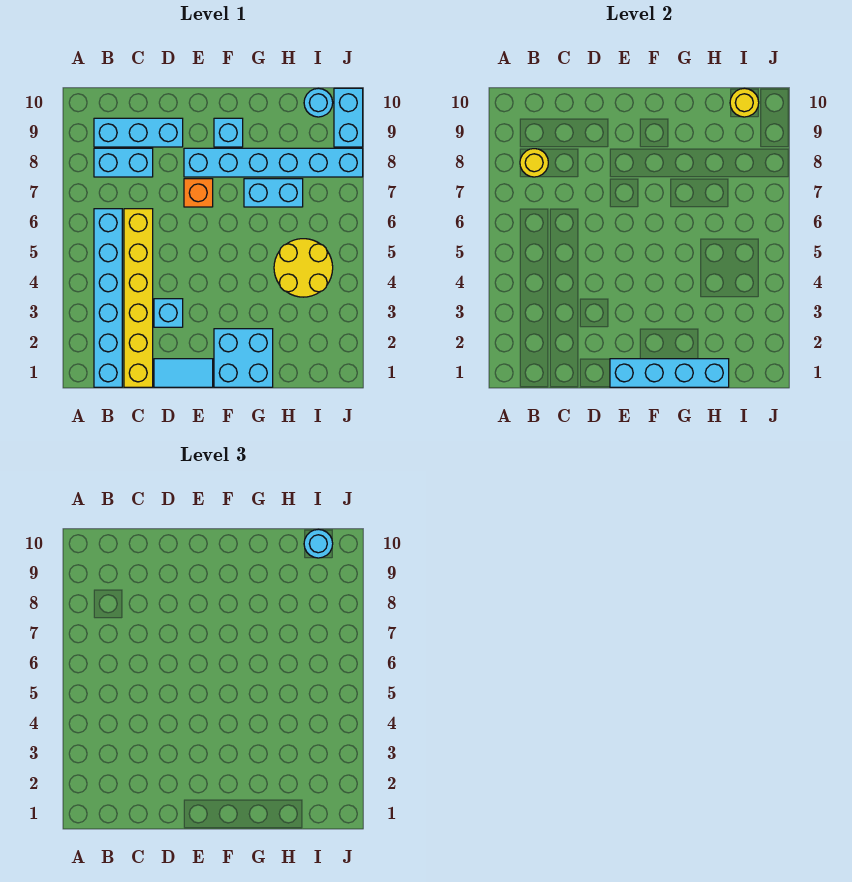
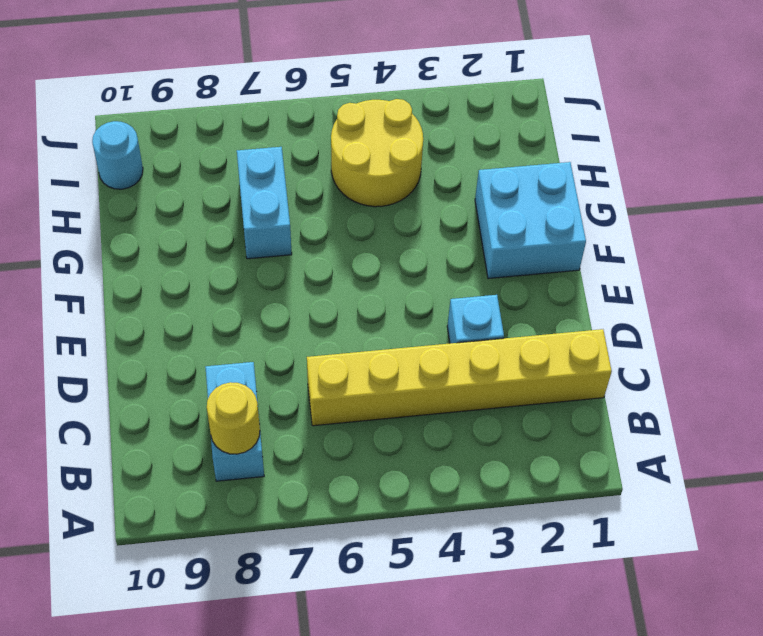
none -> cyan brick B1:B6 level 1
none -> cyan brick B9:D9 level 1
none -> cyan tile D1:E1 level 1

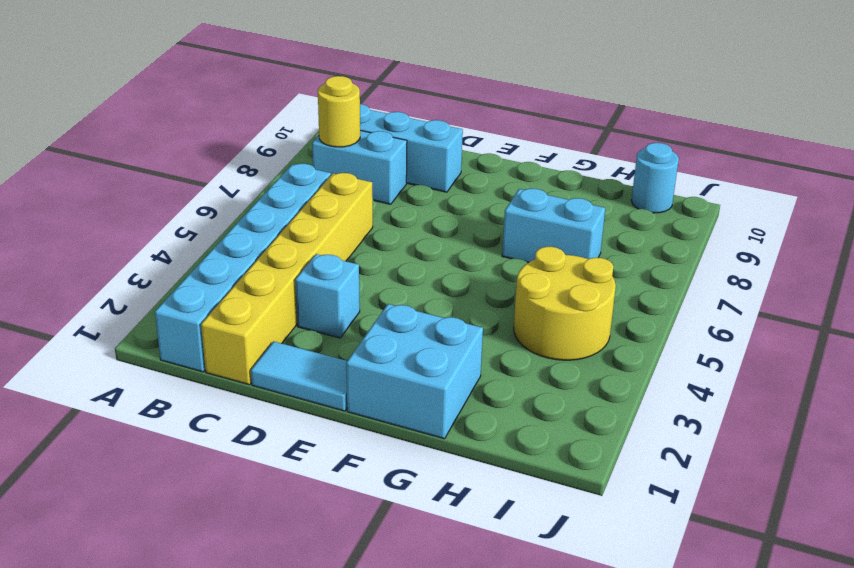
none -> orange brick E7 level 1
none -> cyan brick E8:J8 level 1
none -> cyan brick F9 level 1

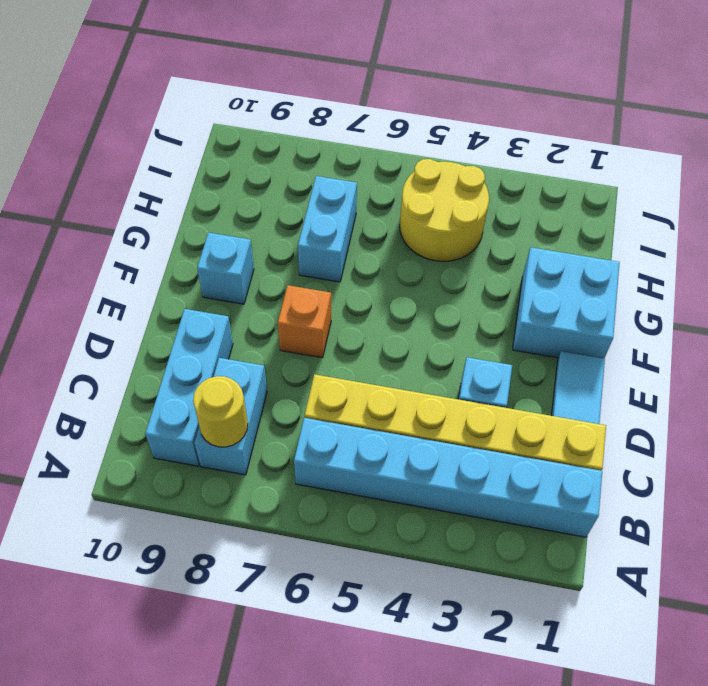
none -> cyan brick E8:J8 level 1
none -> cyan round brick I10 level 1
none -> cyan brick J9:J10 level 1

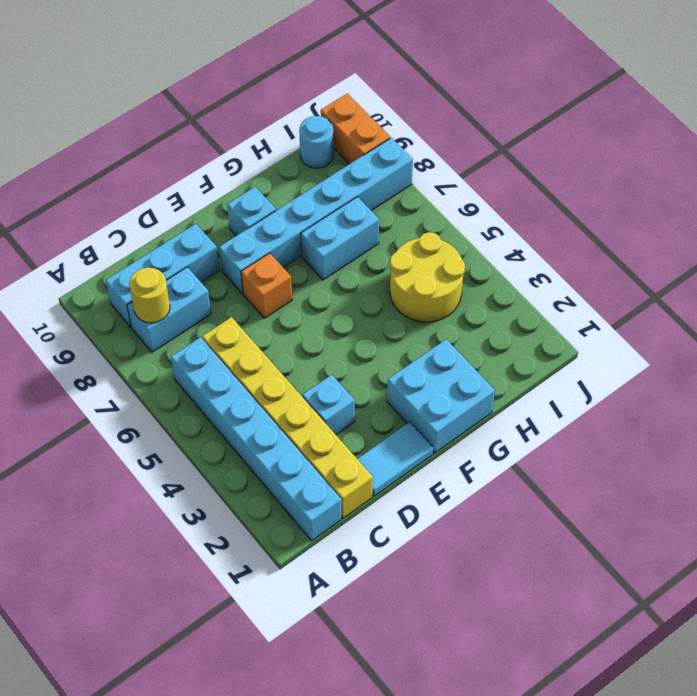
orange brick J9:J10 level 1 -> cyan brick J9:J10 level 1
none -> cyan brick E1:H1 level 2
none -> yellow round brick I10 level 2
none -> cyan round brick I10 level 3

